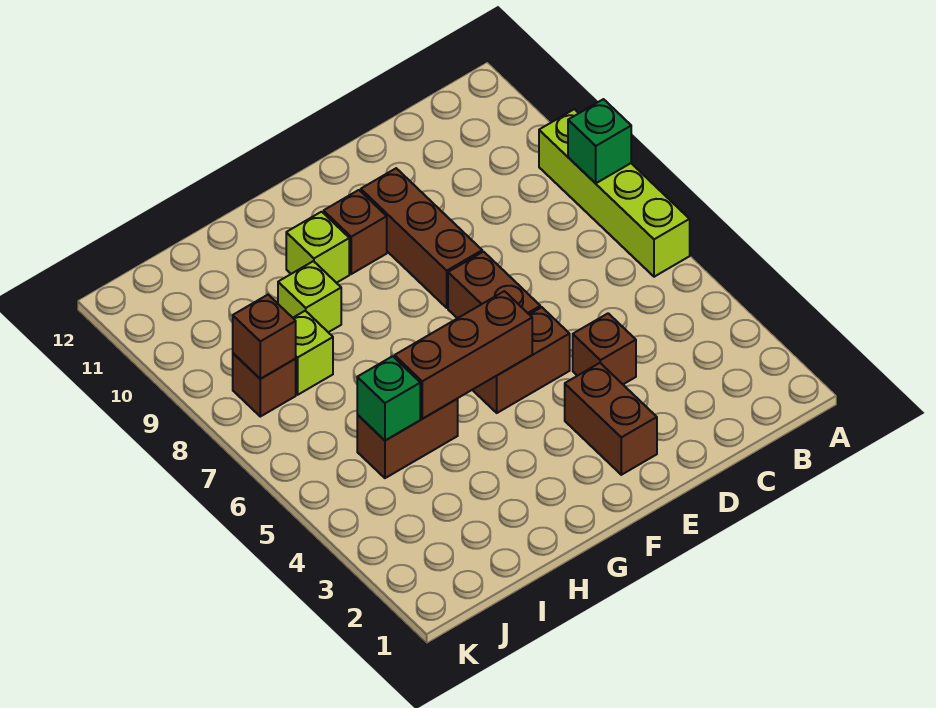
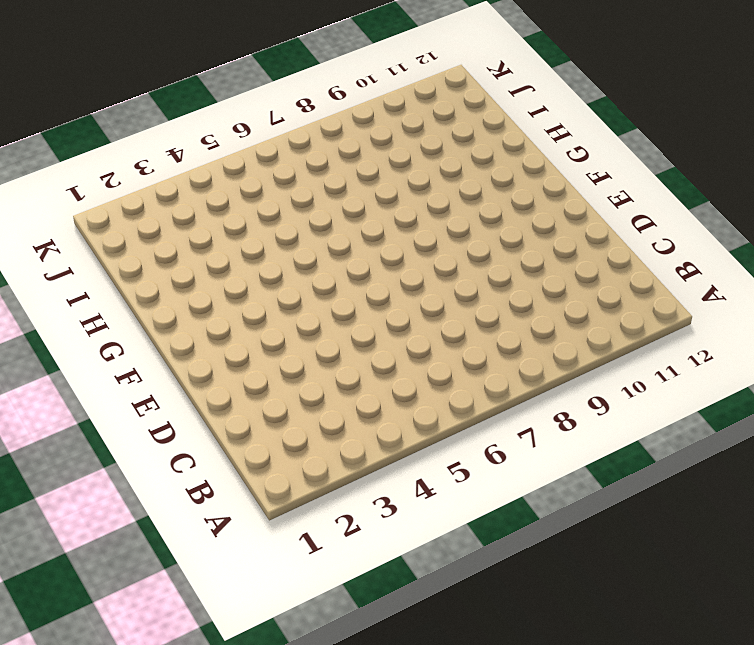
none -> lime brick A6:A9 level 1
none -> brown brick D4 level 1
none -> brown brick E2:E3 level 1

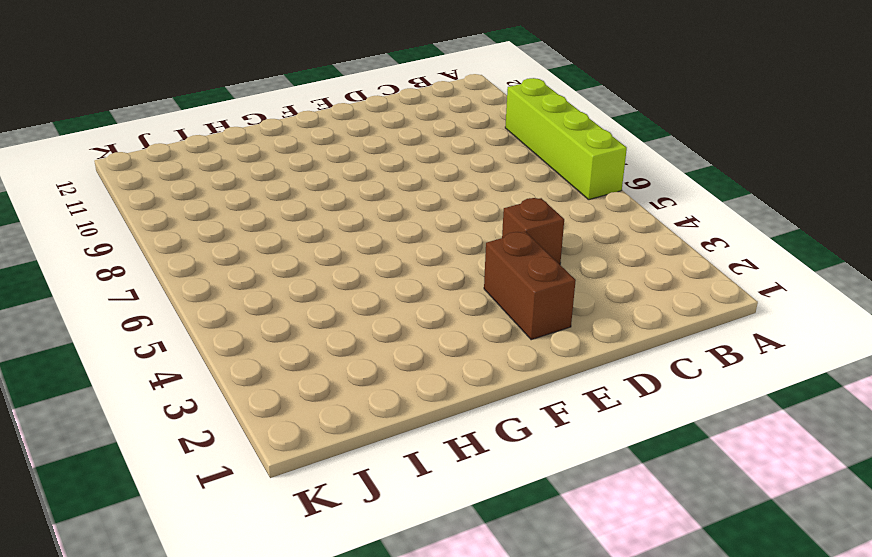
none -> brown brick E5:F5 level 1
none -> brown brick E6:E7 level 1
none -> brown brick E8:E10 level 1

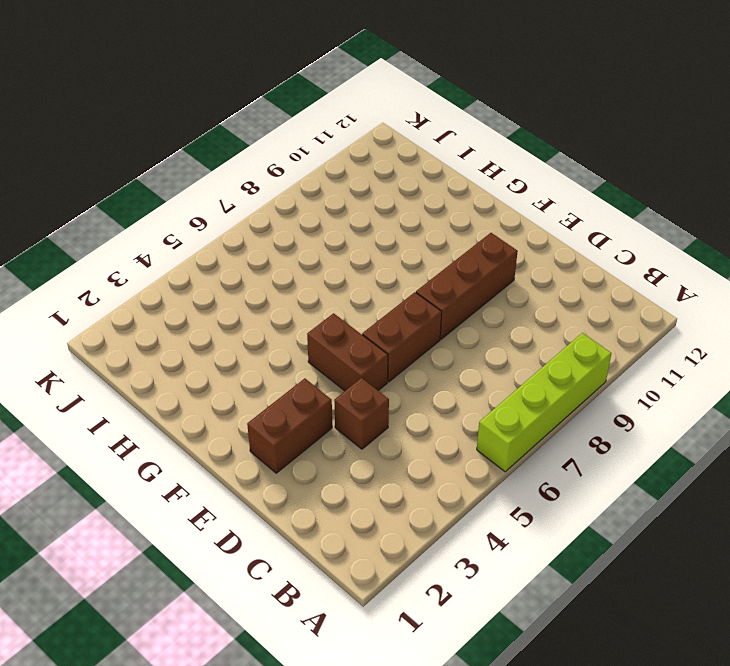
none -> brown brick F10 level 1
none -> lime brick G10 level 1
none -> brown brick H5:I5 level 1

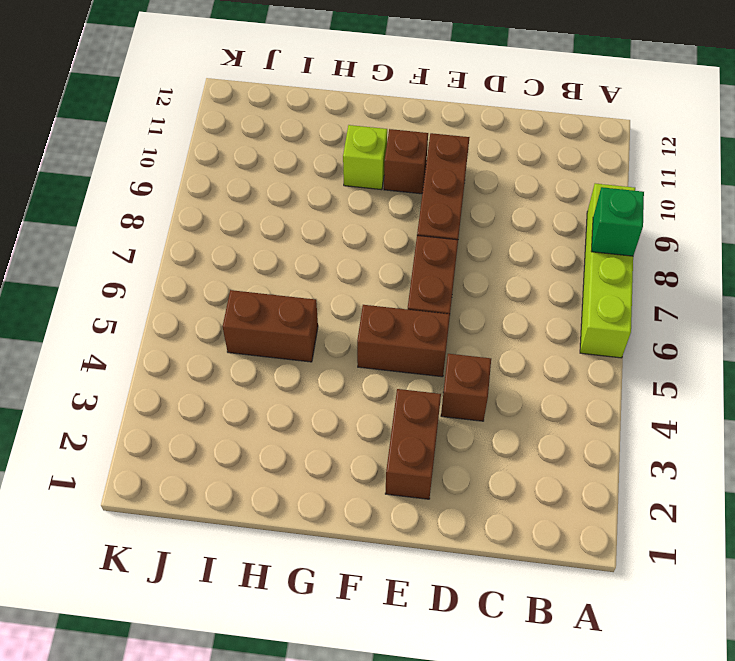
none -> lime brick H9 level 1
none -> lime brick I8 level 1
none -> brown brick J8 level 1

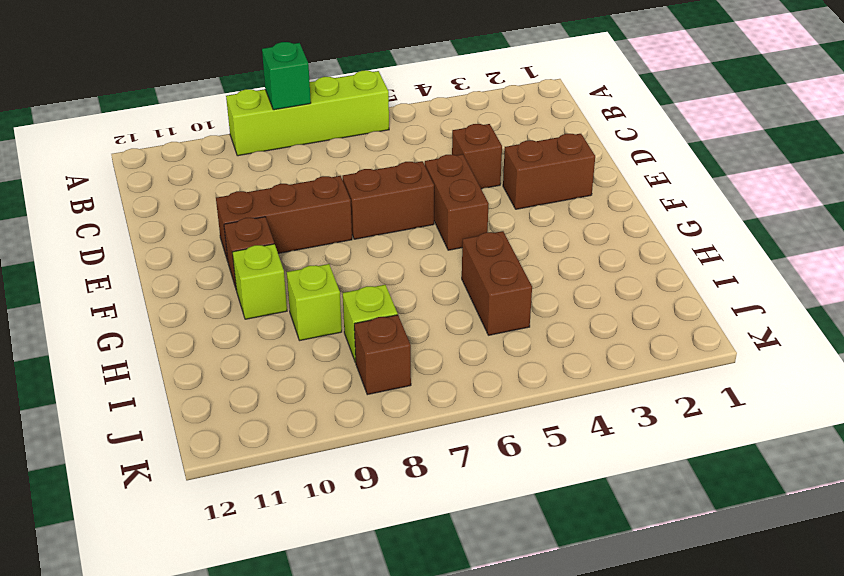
none -> brown brick F5:H5 level 2
none -> green brick I5 level 2
none -> brown brick J8 level 2

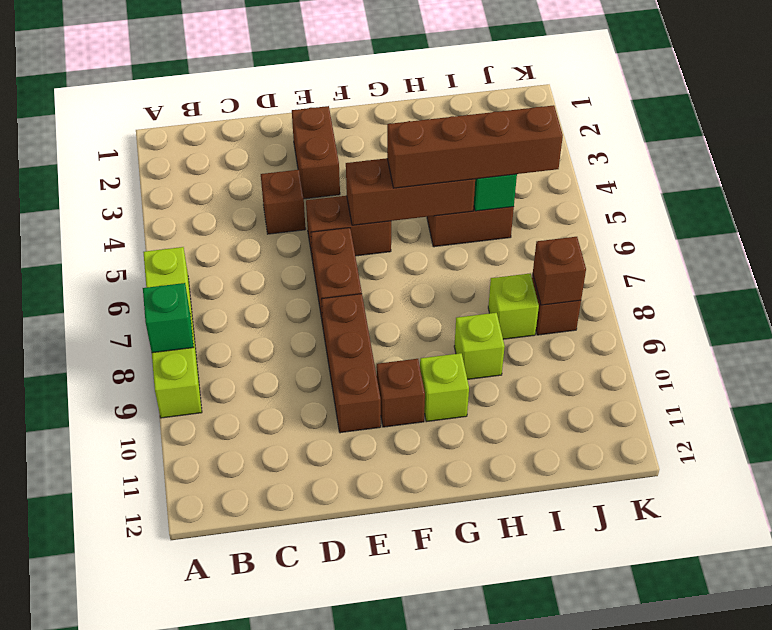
brown brick G5:J5 level 3 -> none

